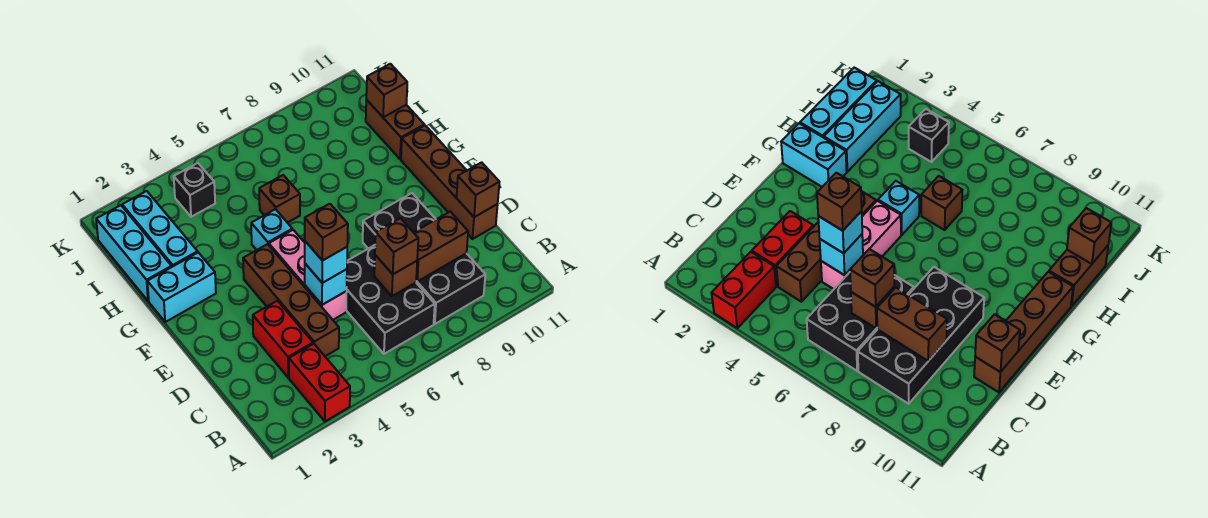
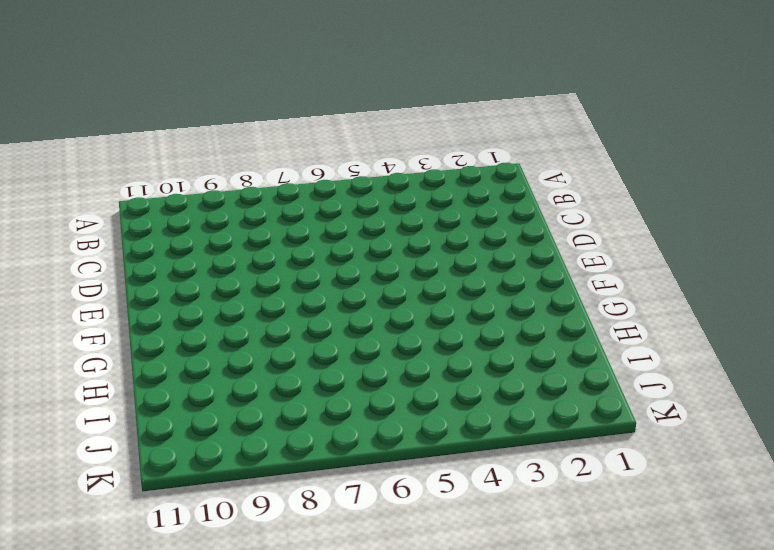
none -> red brick A3:B3 level 1
none -> black brick B6:D7 level 1
none -> black brick B8:E9 level 1

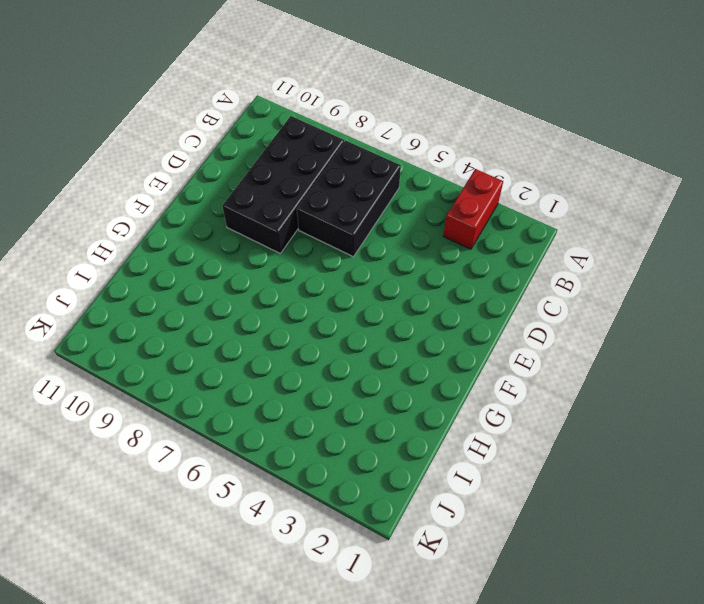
none -> red brick C3:D3 level 1
none -> brown brick C4:F4 level 1
none -> pink brick D5:F5 level 1

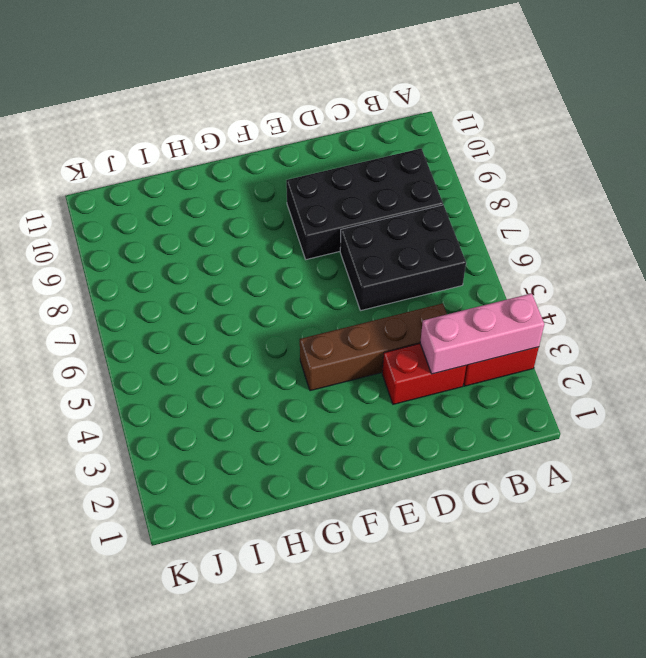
pink brick A3:C3 level 2 -> pink brick D5:F5 level 1
none -> brown brick D11:G11 level 1
none -> cyan brick G1:G2 level 1
none -> cyan brick G5 level 1

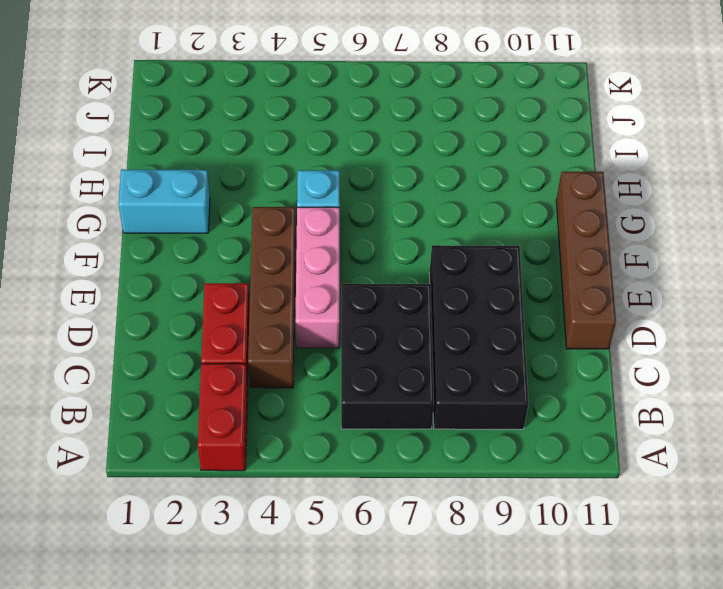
none -> cyan brick H1:J1 level 1
none -> cyan brick H2:J2 level 1
none -> brown brick H6 level 1

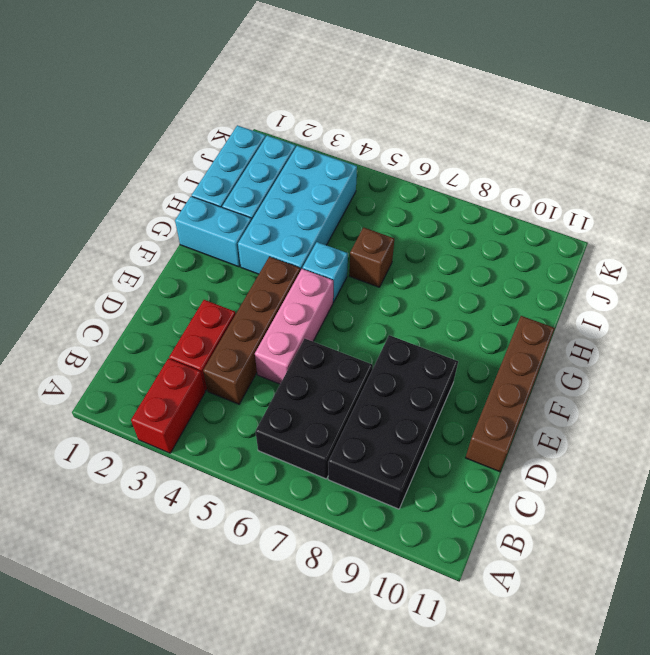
cyan brick G3:J4 level 1 -> black brick J4 level 1
none -> brown brick H11:I11 level 1
none -> brown brick C7 level 2
none -> brown brick C8:C9 level 2

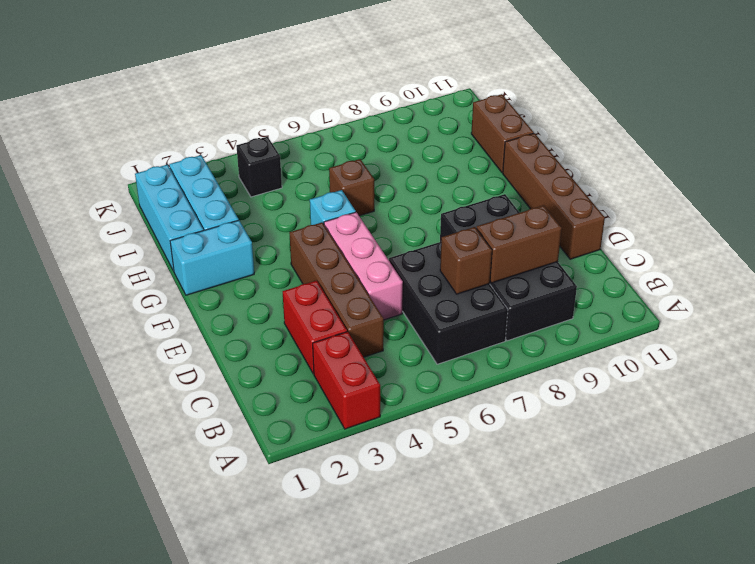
none -> cyan brick D5 level 2
none -> brown brick D11 level 2
none -> brown brick I11 level 2

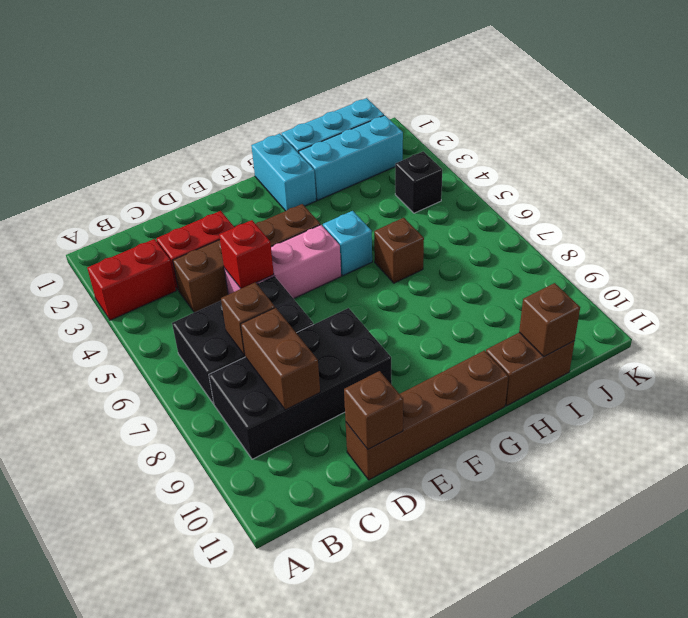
red brick D5 level 2 -> cyan brick D5 level 2
none -> brown brick C7 level 3
none -> cyan brick D5 level 3
none -> brown brick D5 level 4

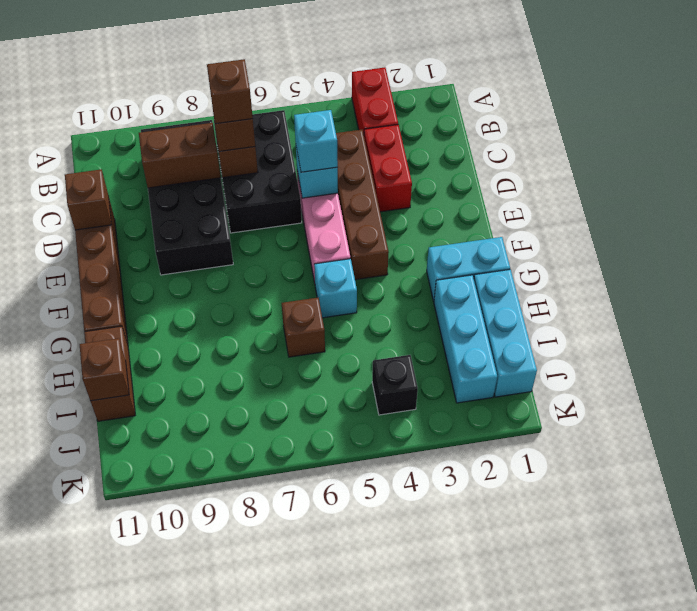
brown brick C7 level 4 -> brown brick D5 level 4

